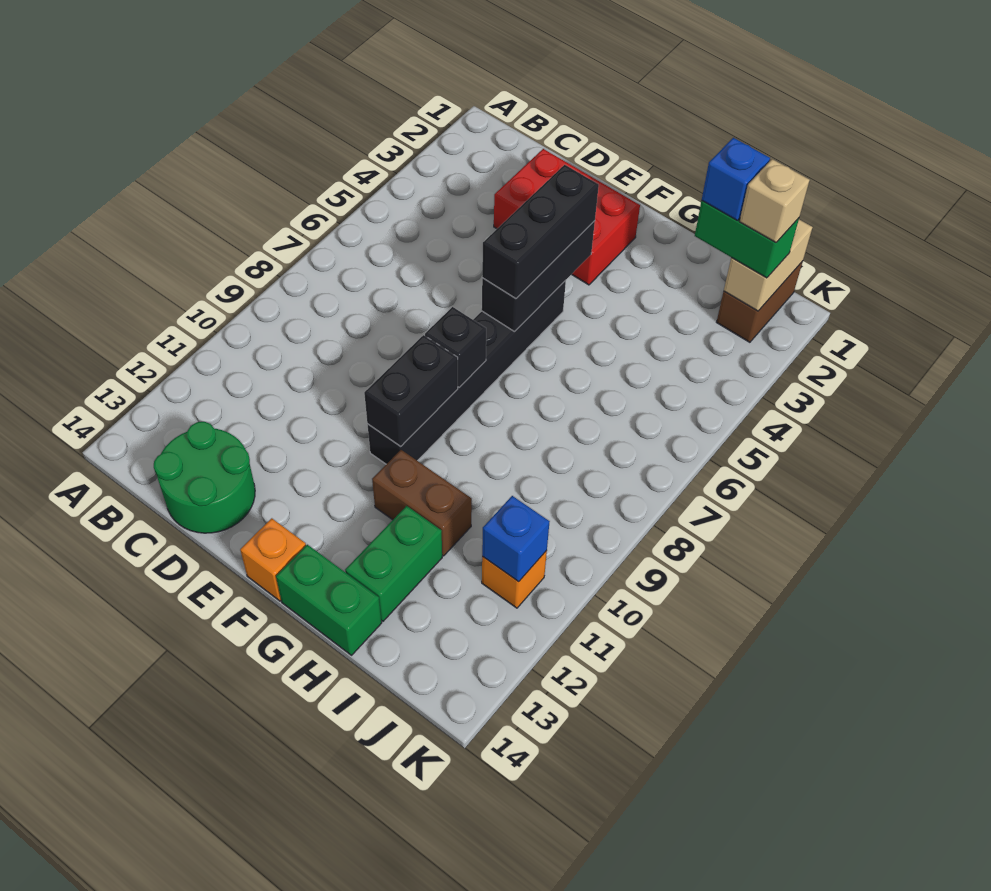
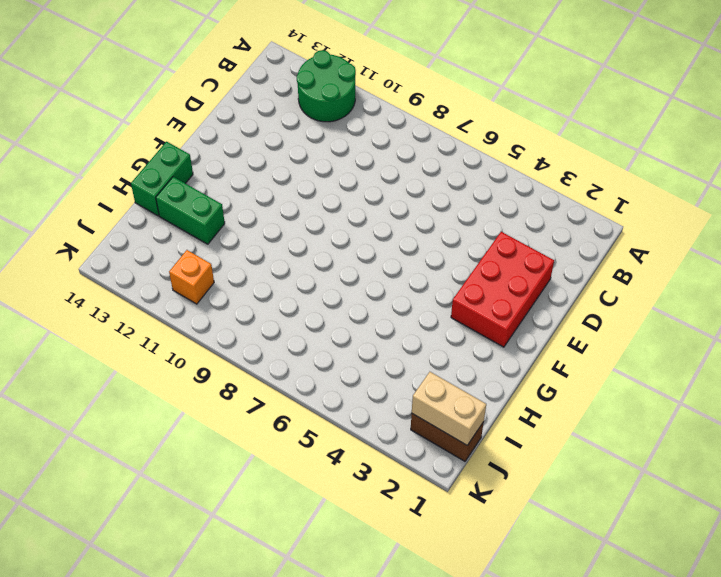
green round brick A11:B12 level 1 -> green round brick C13:D14 level 1
none -> black brick F5:F10 level 1
none -> orange brick F14 level 1
none -> brown brick G11:H11 level 1

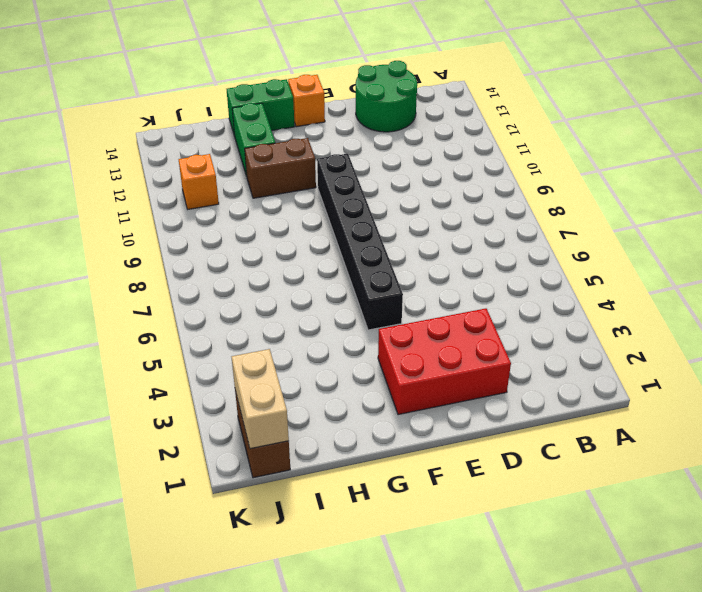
none -> black brick F4:F6 level 2
none -> black brick F8 level 2
none -> black brick F9:F10 level 2

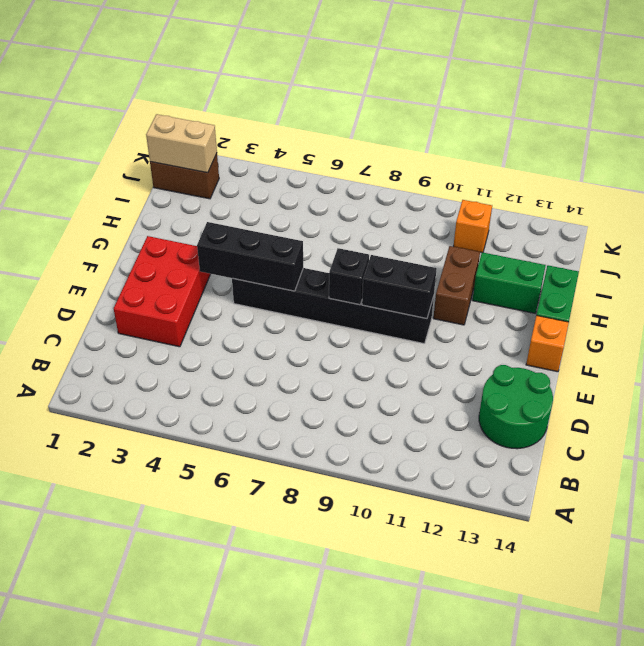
none -> blue brick J11 level 2
none -> black brick F4:F6 level 3
none -> green brick I2:J2 level 3

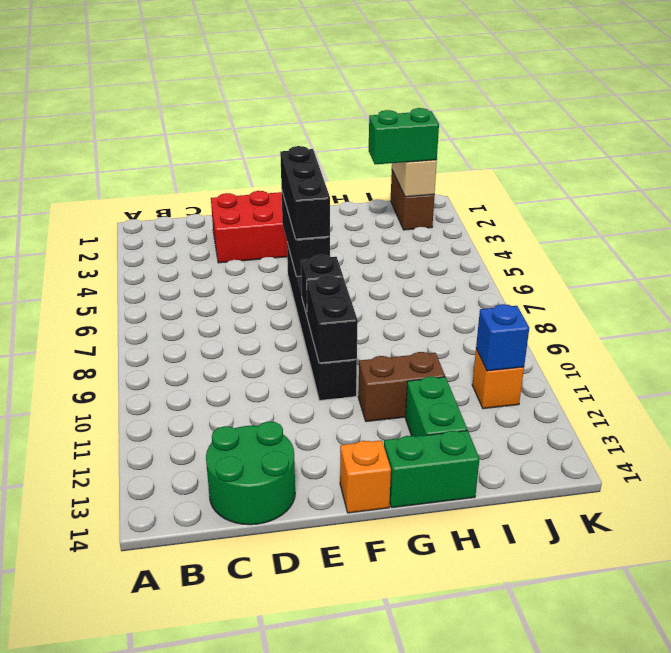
none -> blue brick I2 level 4
none -> tan brick J2 level 4

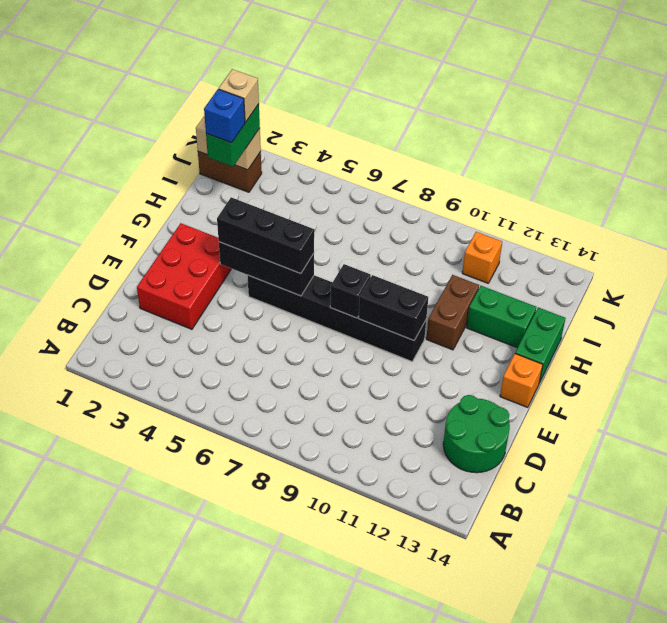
none -> blue brick J11 level 2

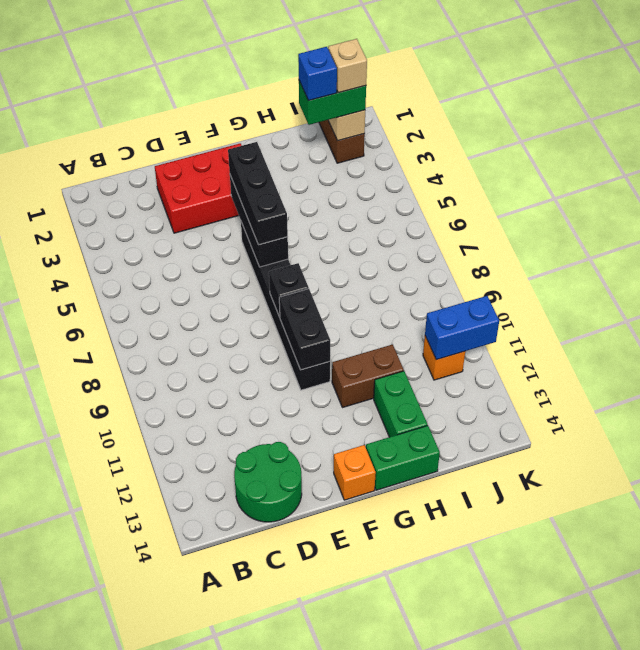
blue brick J11:K11 level 2 -> blue brick J11 level 2

